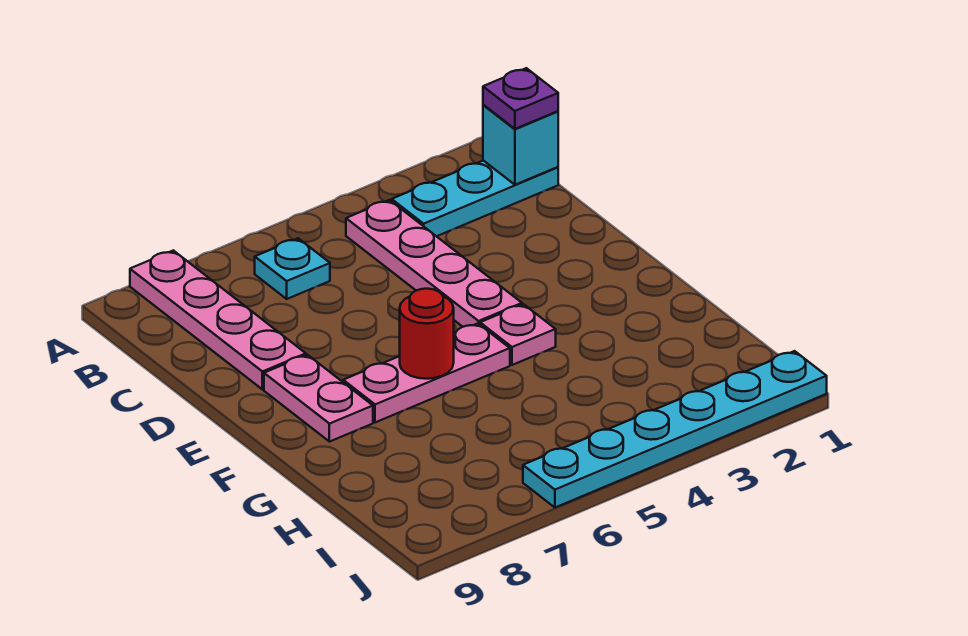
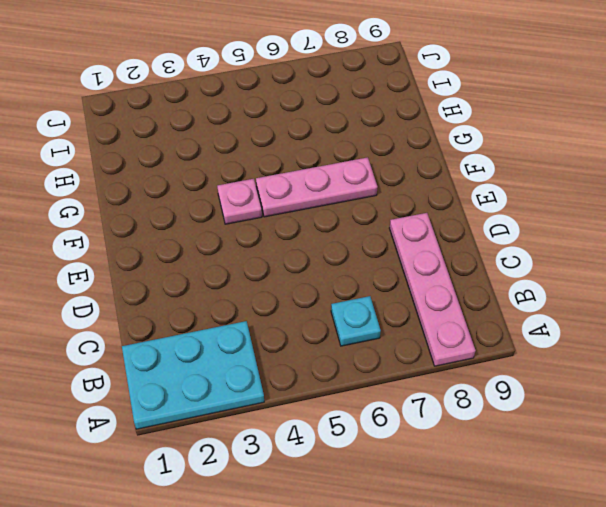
cyan plate A1:B3 level 1 -> cyan plate B1:B3 level 1
none -> pink plate B4:E4 level 1
none -> pink plate E8:F8 level 1

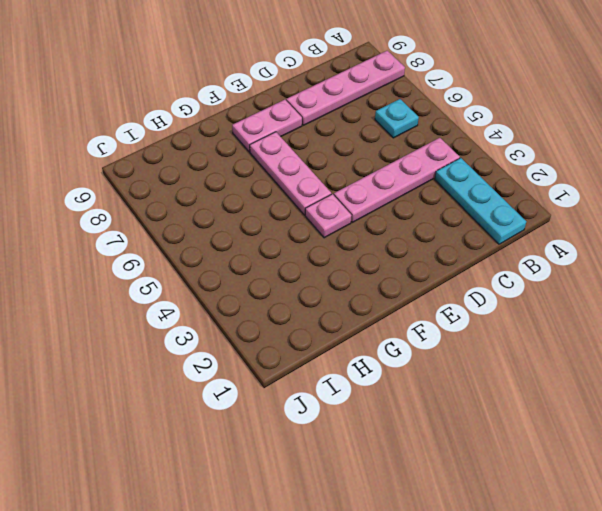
none -> cyan plate J1:J6 level 1
none -> cyan brick B1 level 2

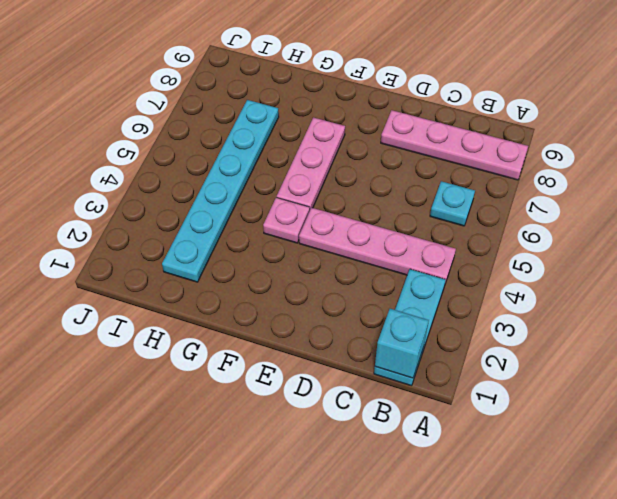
cyan plate H2:H7 level 1 -> cyan plate J1:J6 level 1
none -> pink plate E8:F8 level 1
none -> red round brick F6 level 2

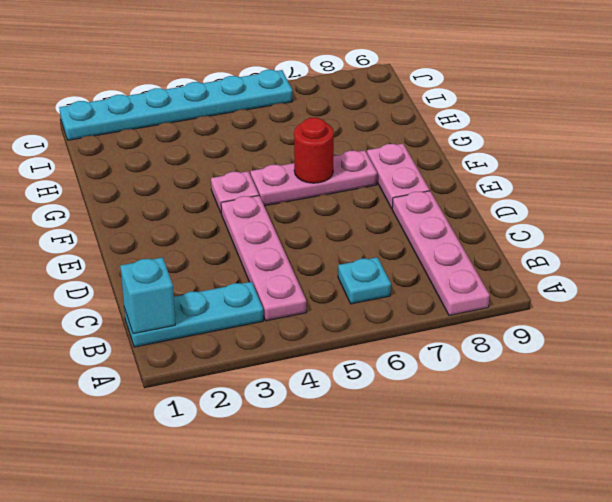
none -> purple plate B1 level 3

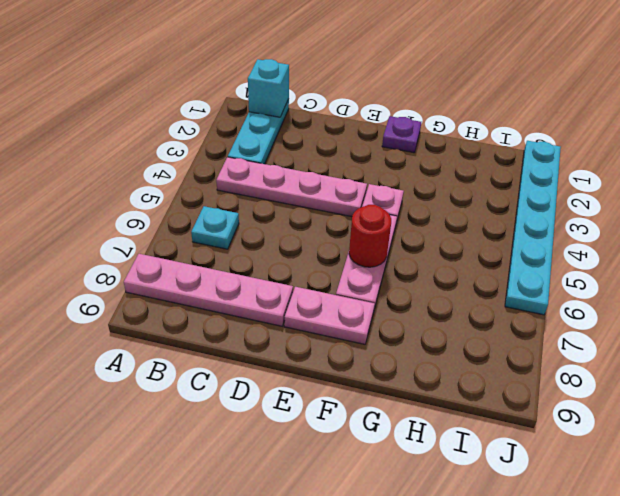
purple plate F1 level 1 -> purple plate B1 level 3

